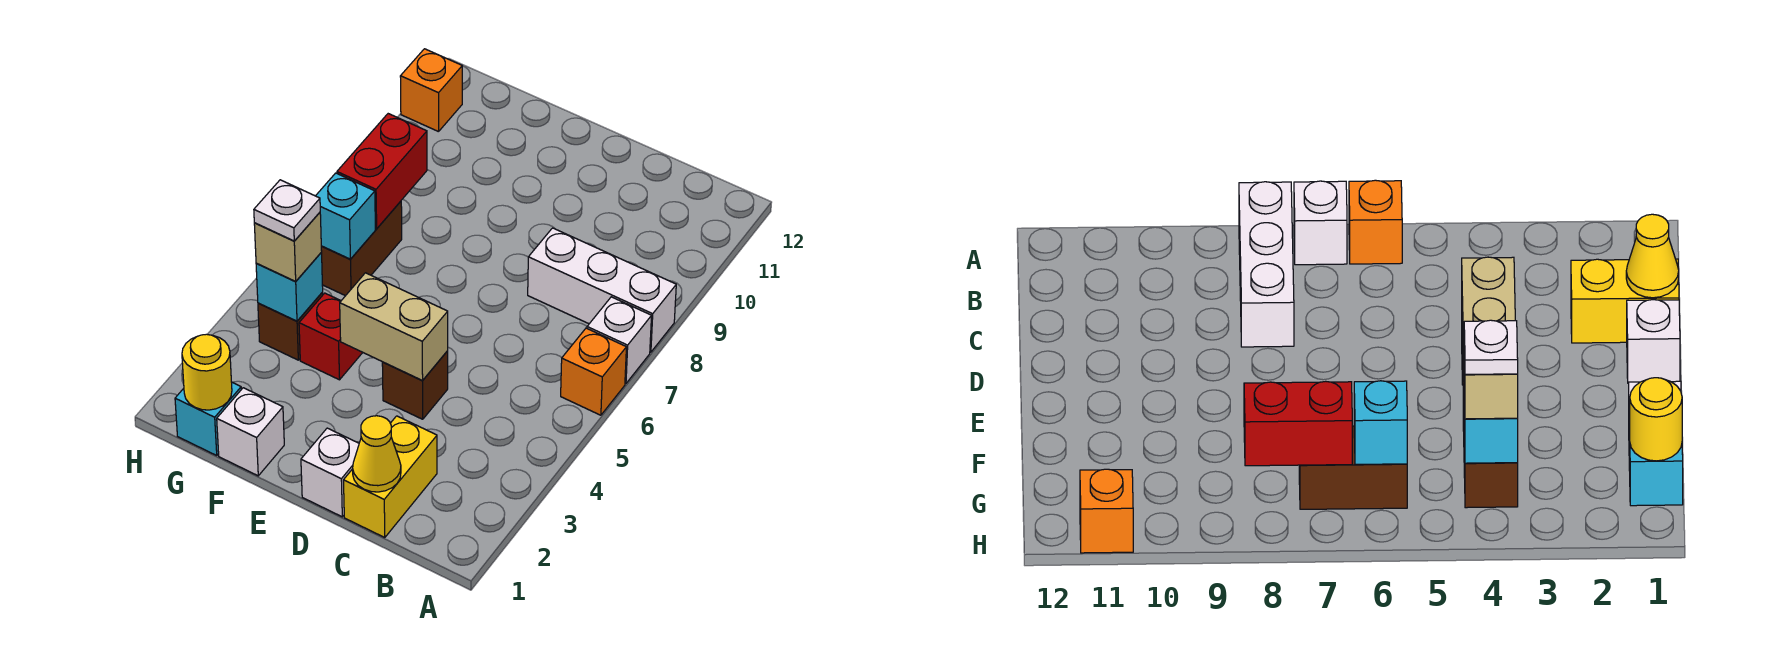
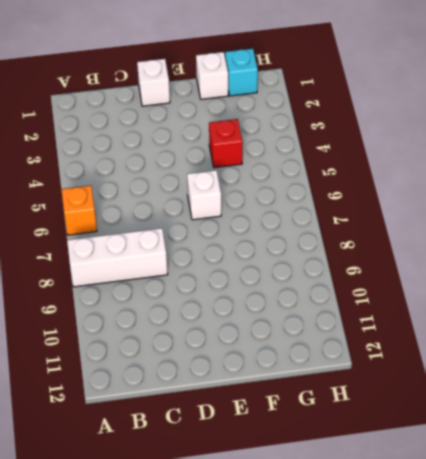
white brick E6 level 1 -> white brick A7 level 1
none -> yellow brick C1:C2 level 1
none -> brown brick D4 level 1
none -> brown brick G4 level 1

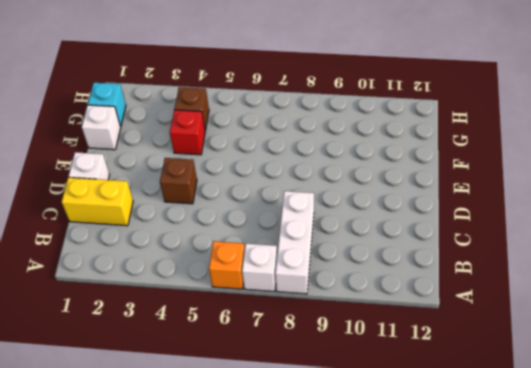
none -> brown brick G6:G7 level 1
none -> orange brick H11 level 1
none -> yellow cone C1 level 2

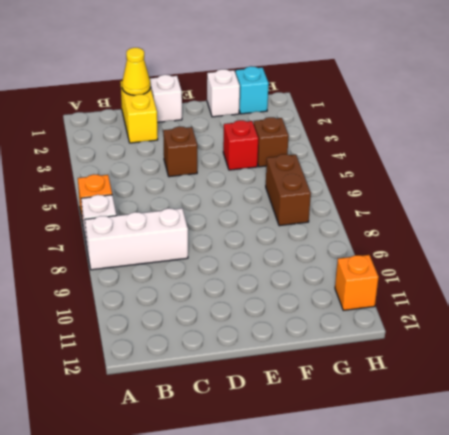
none -> tan brick D4:E4 level 2
none -> yellow round brick G1 level 2
none -> cyan brick G4 level 2

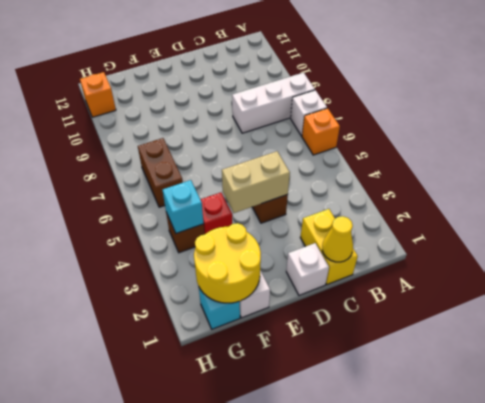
yellow round brick F1:G2 level 2 -> yellow round brick G1 level 2
none -> cyan brick G6 level 2
none -> red brick G7:G8 level 2
none -> tan brick G4 level 3

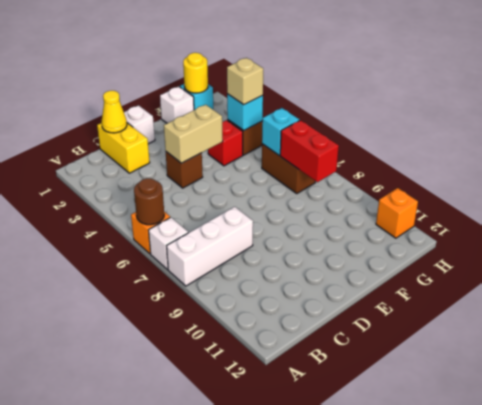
brown round brick A6 level 2 -> none
none -> white plate G4 level 4

